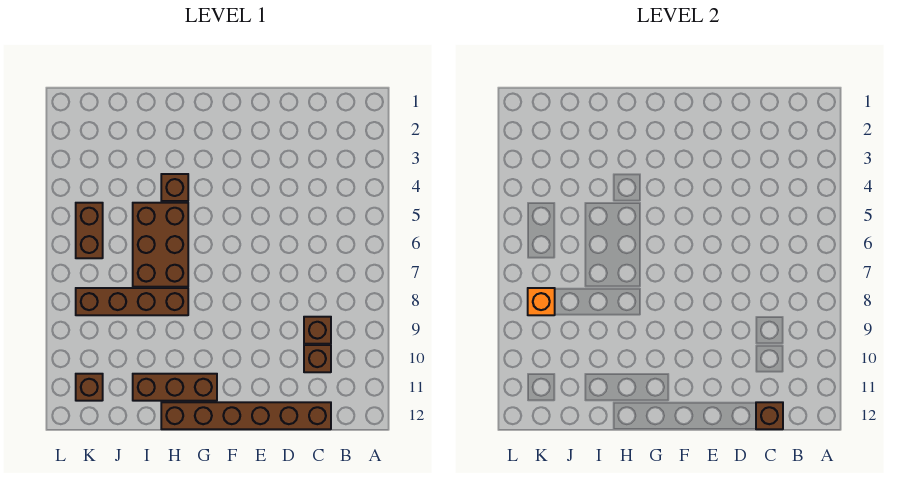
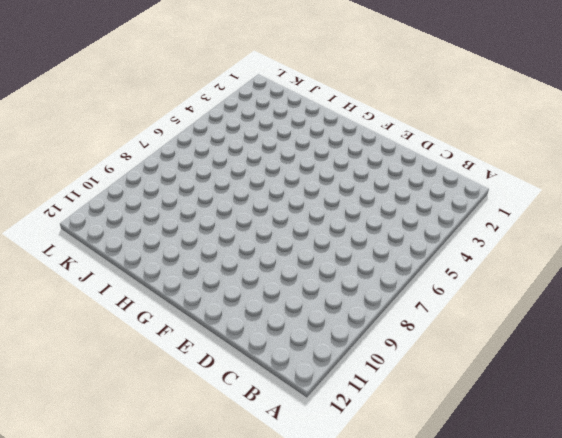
none -> brown brick C9 level 1
none -> brown brick C10 level 1

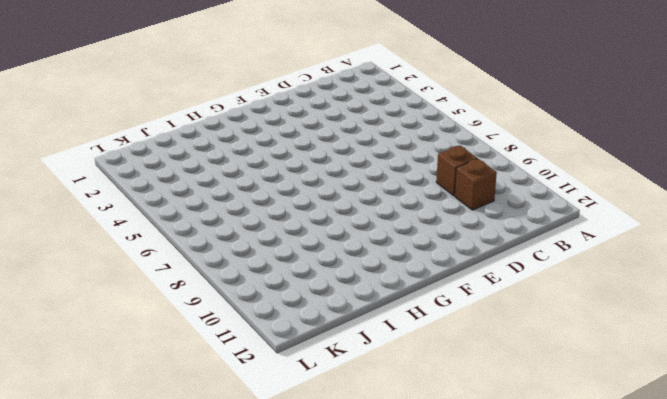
none -> brown brick C12:H12 level 1
none -> brown brick G11:I11 level 1

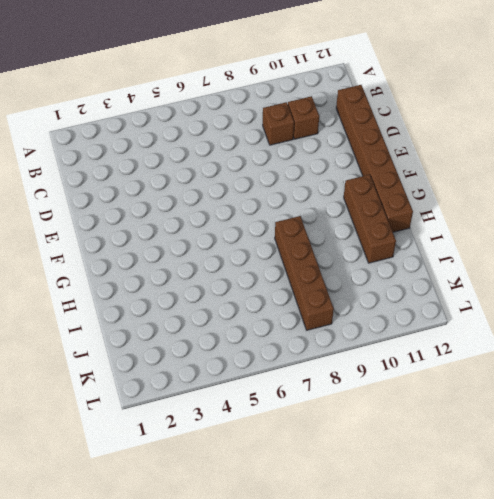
none -> brown brick H4 level 1
none -> brown brick H5:I7 level 1

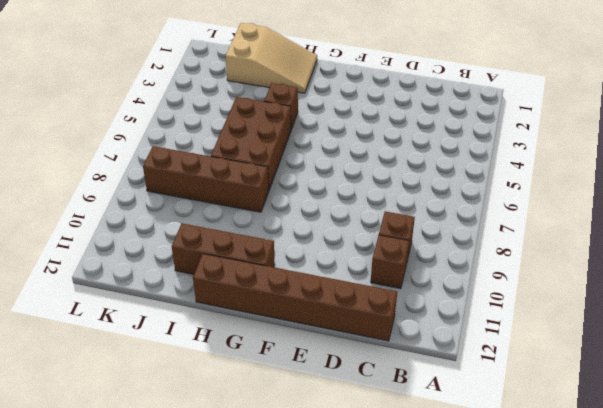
tan slope H1:J2 level 1 top J -> none
none -> brown brick K5:K6 level 1
none -> brown brick K11 level 1

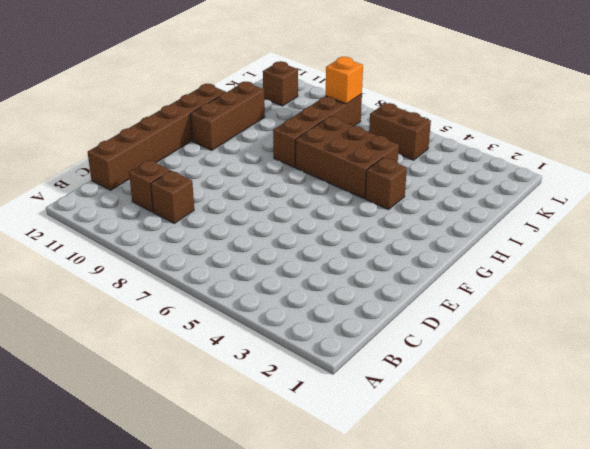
none -> brown brick C12 level 2

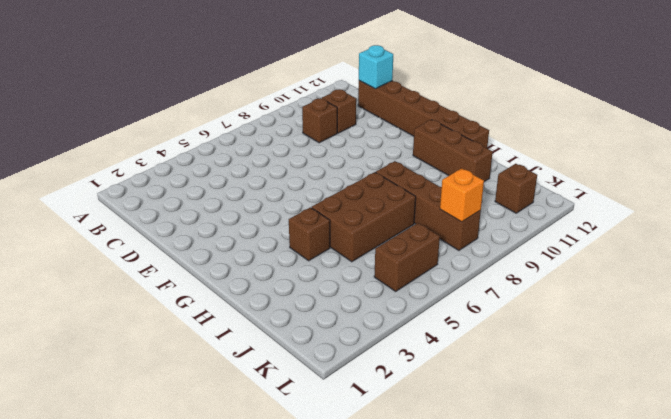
cyan brick C12 level 2 -> brown brick C12 level 2

